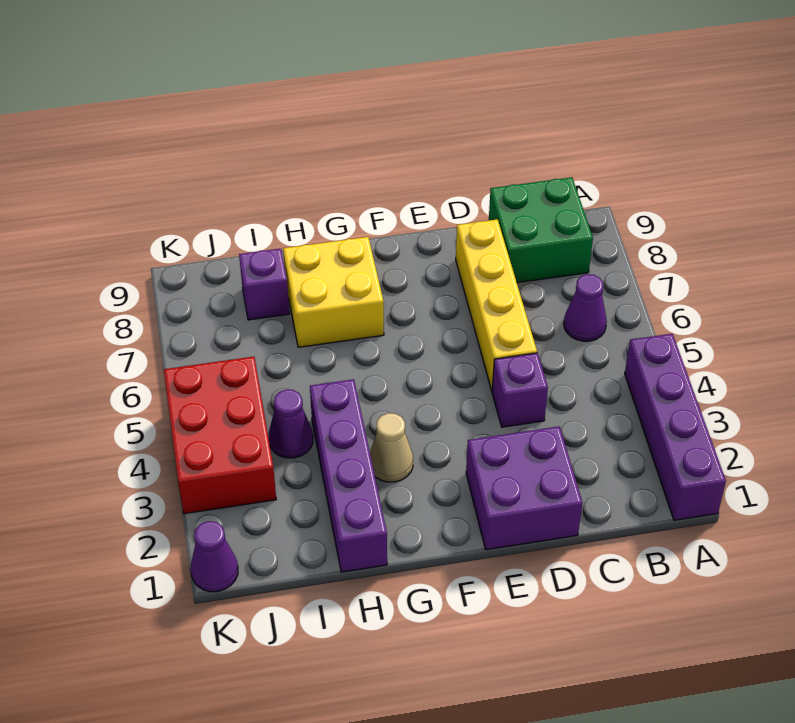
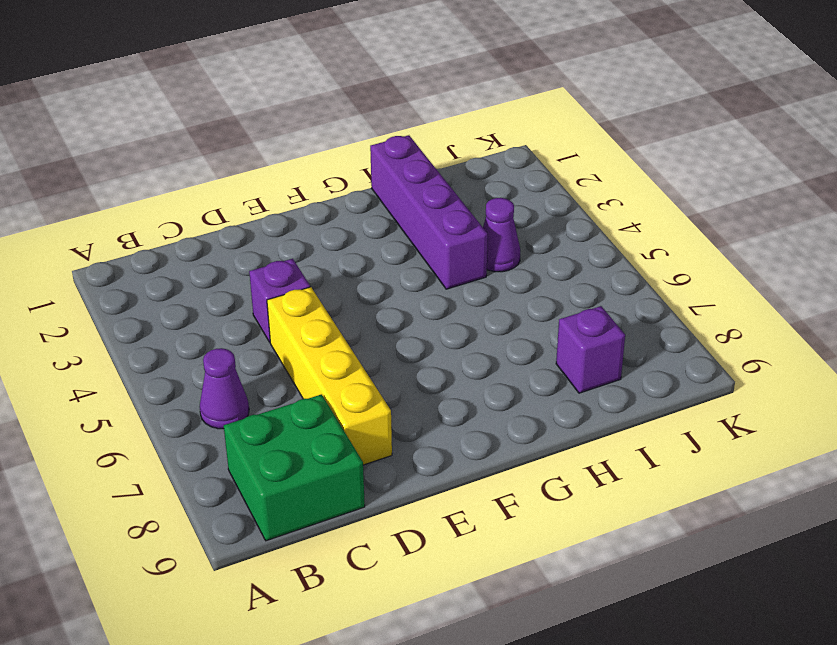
none -> purple brick A1:A4 level 1
none -> purple brick D1:E2 level 1
none -> tan cone G3 level 1

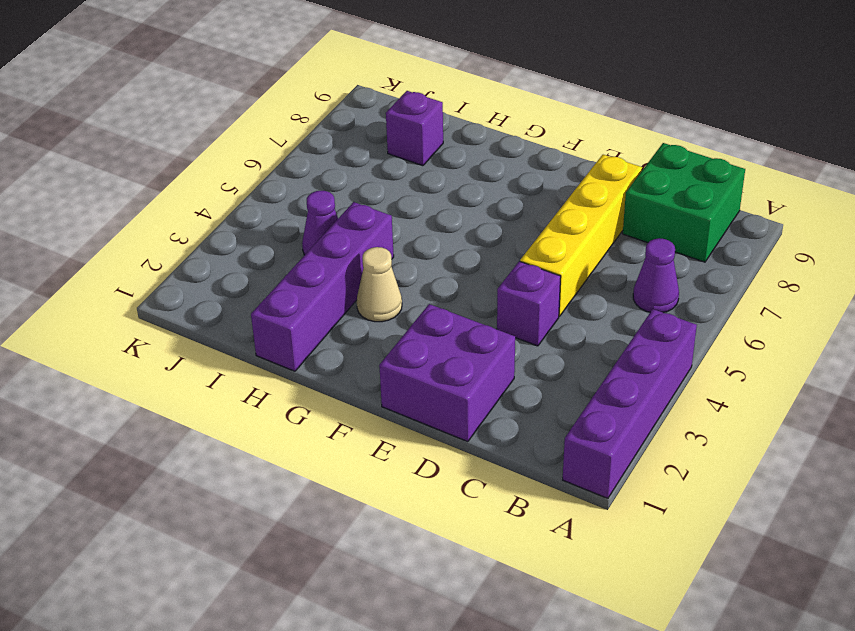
none -> yellow brick G7:H8 level 1
none -> red brick J3:K5 level 1
none -> purple cone K1 level 1

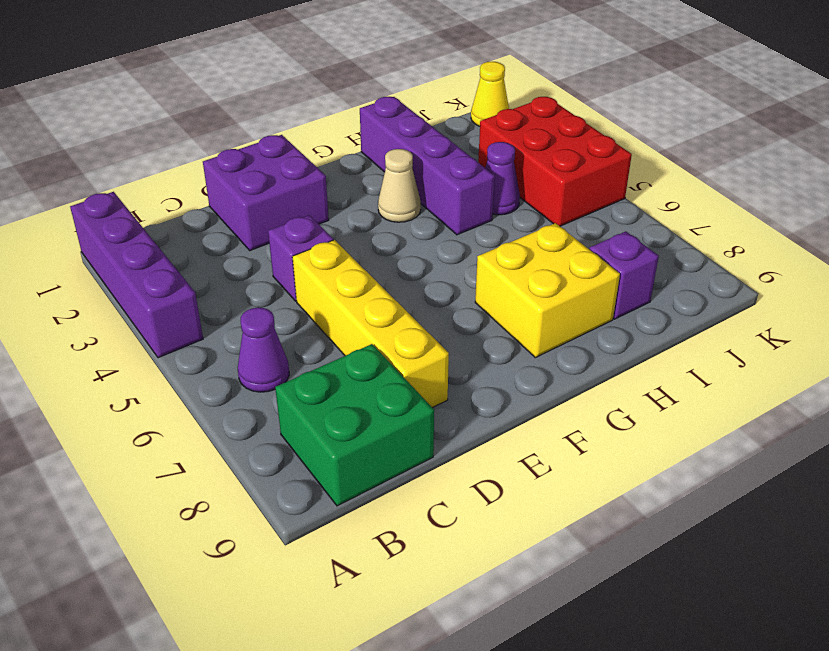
yellow cone K1 level 1 -> purple cone K1 level 1

